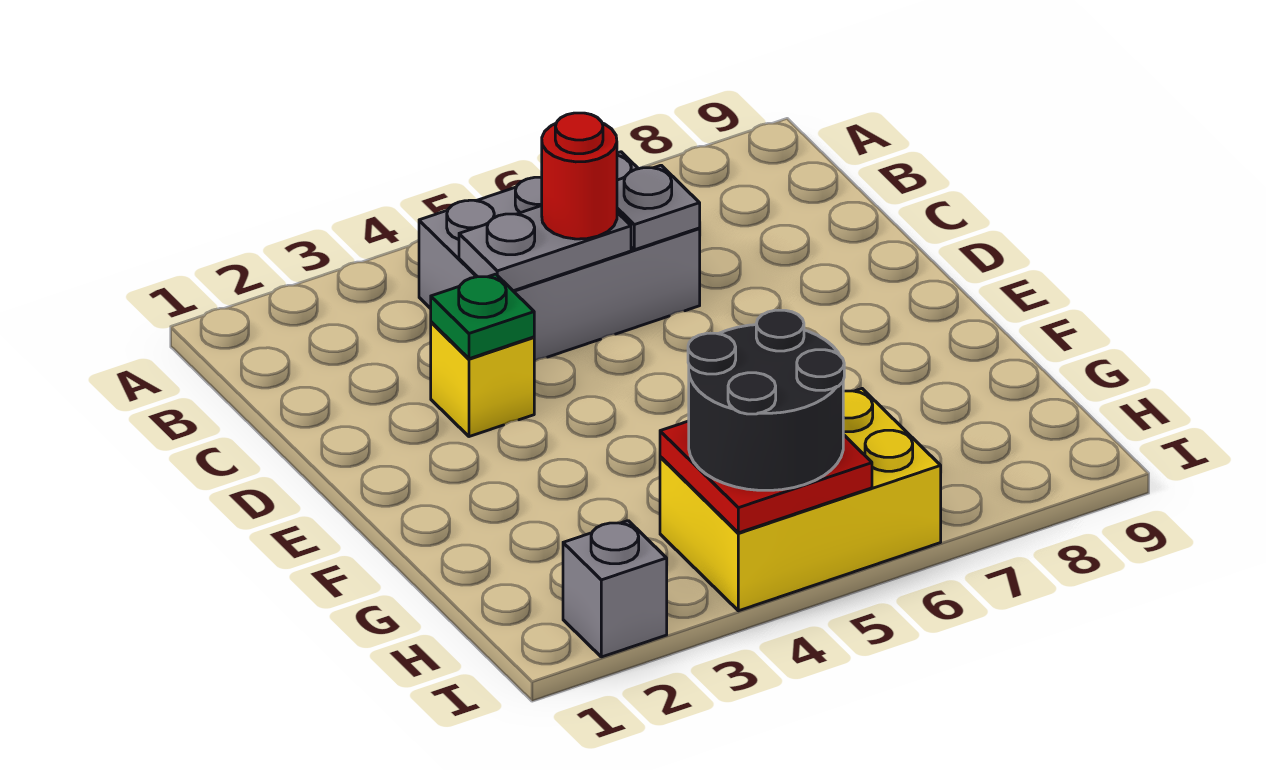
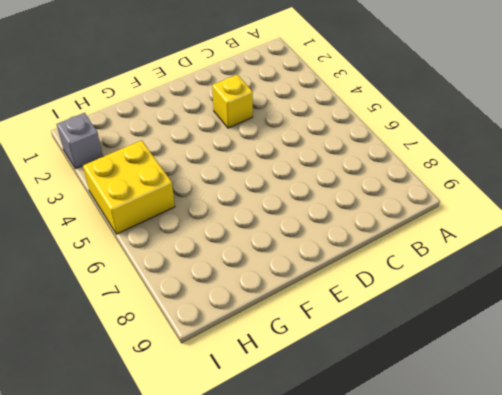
yellow brick H4:I5 level 1 -> yellow brick H4:I6 level 1
none -> grey brick B4:C6 level 1
none -> grey plate C4:C5 level 2

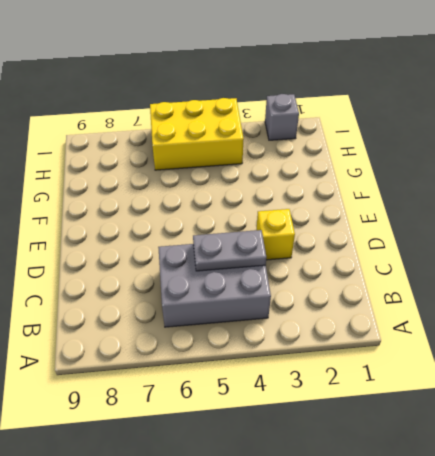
none -> grey plate C6 level 2
none -> green plate D3 level 2

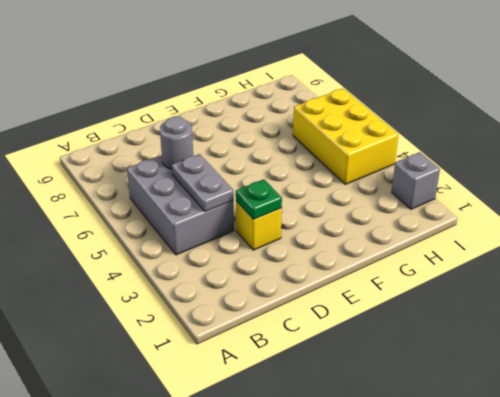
grey round brick C6 level 2 -> grey plate C6 level 2
none -> red plate H4:I5 level 2
none -> red round brick C5 level 3

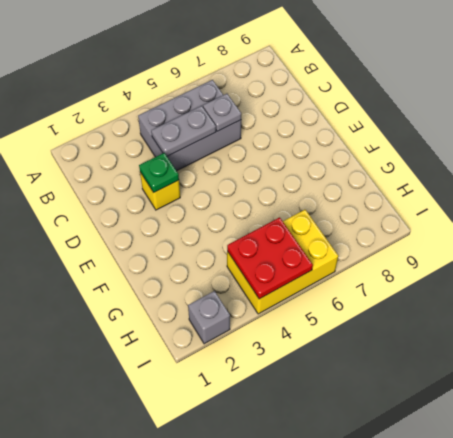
none -> red round brick C5 level 3
none -> black round brick H4:I5 level 3

